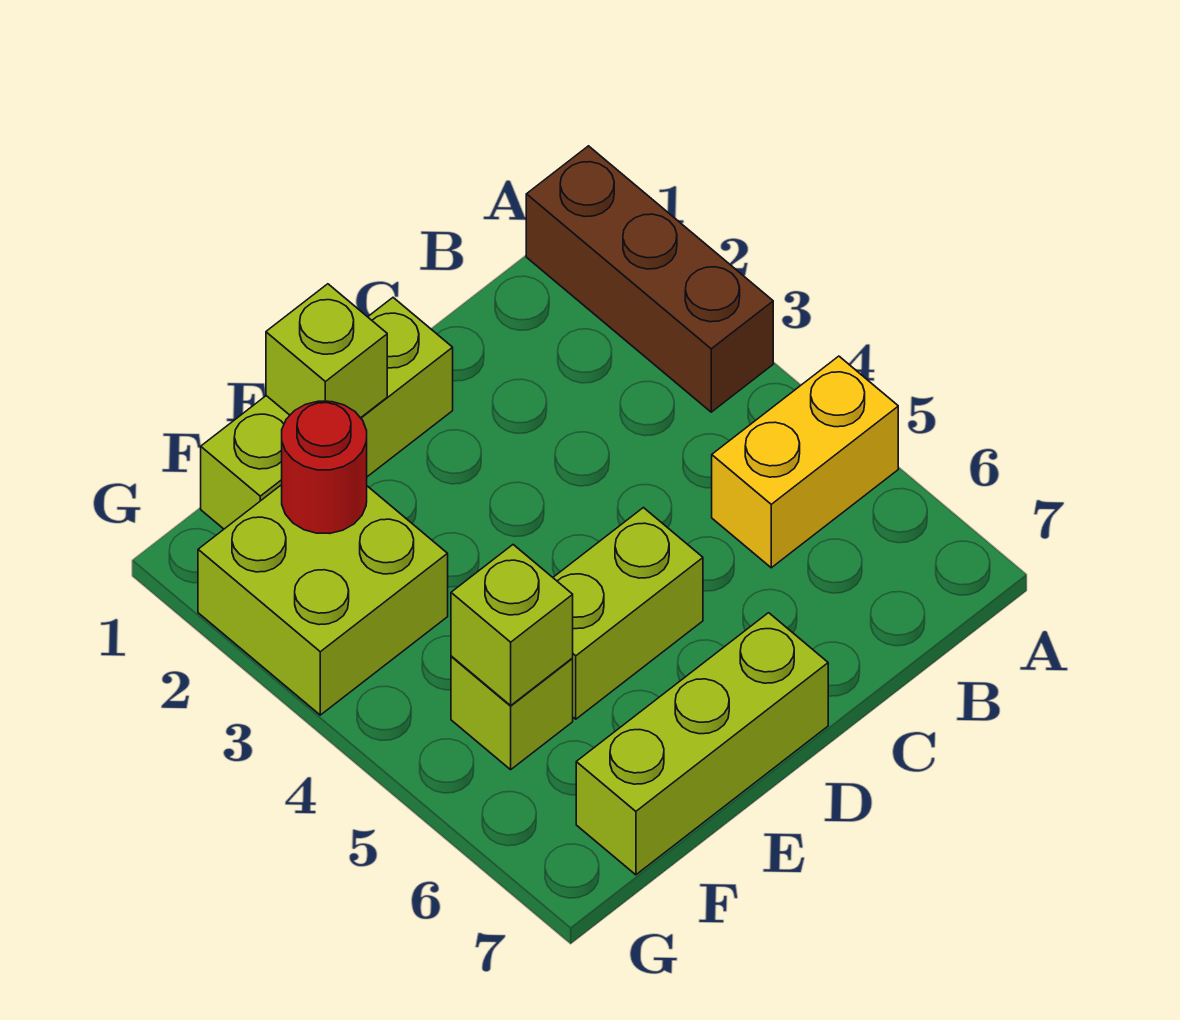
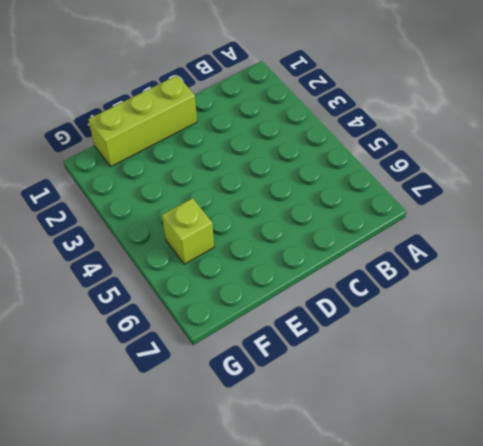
none -> brown brick A1:A3 level 1
none -> yellow brick A5:B5 level 1

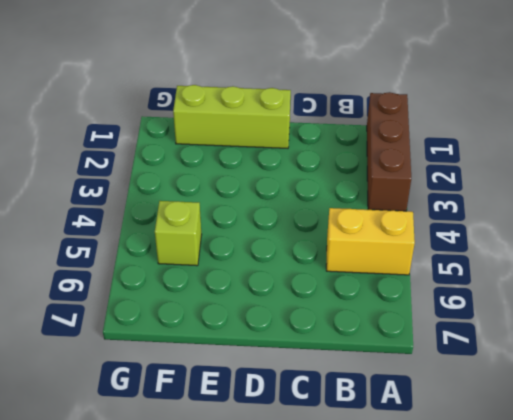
none -> lime brick D5:E5 level 1
none -> lime brick D7:F7 level 1

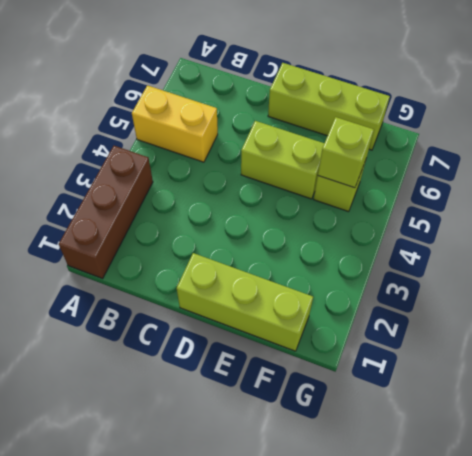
none -> lime brick F2:G3 level 1
none -> lime brick E1 level 2

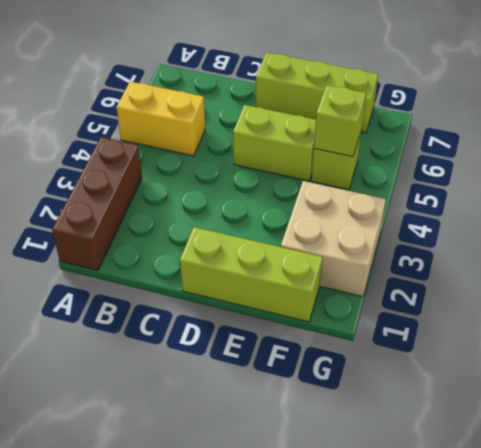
tan brick F2:G3 level 1 -> lime brick F2:G3 level 1
none -> lime brick E1 level 2
none -> red round brick F2 level 2

